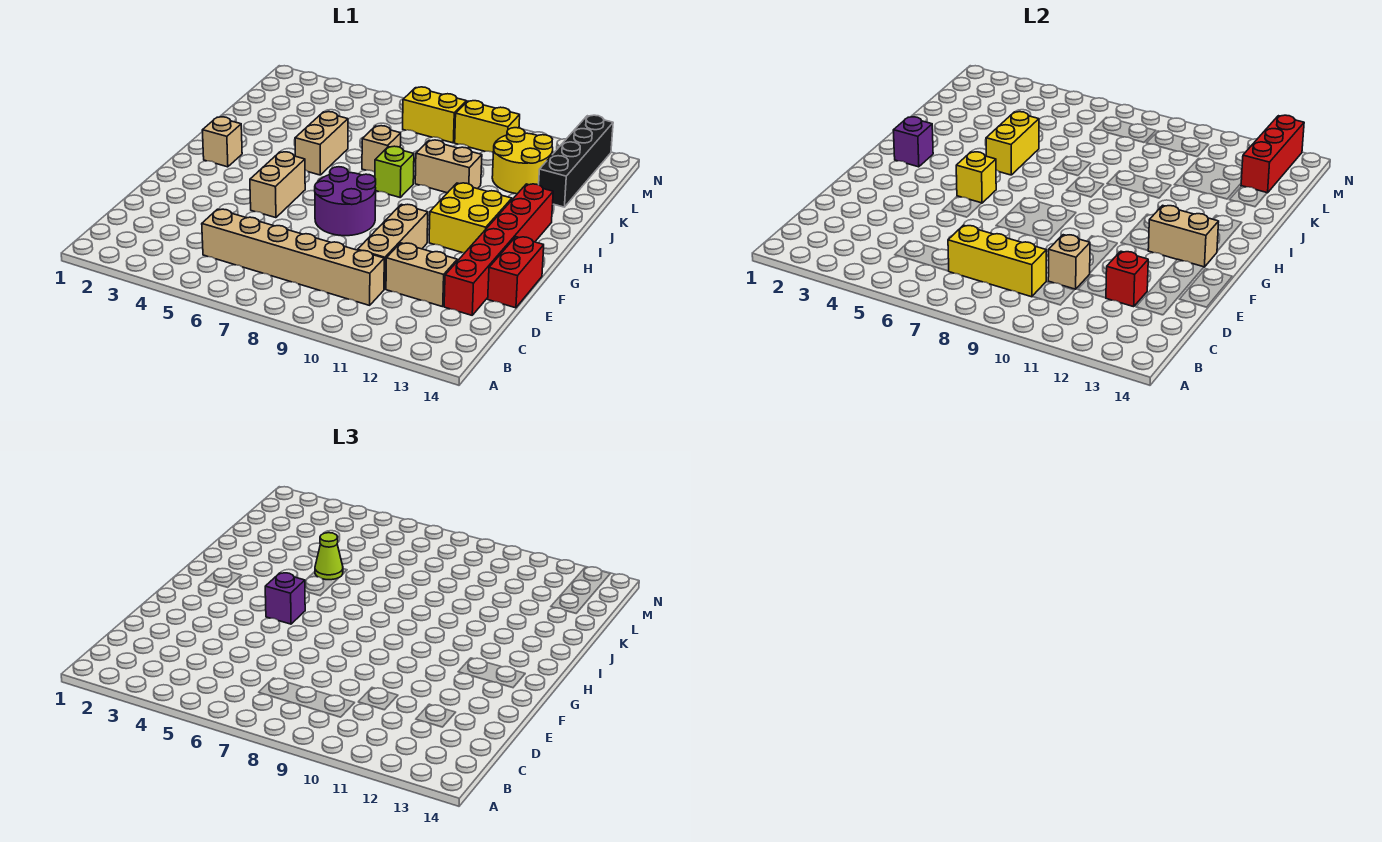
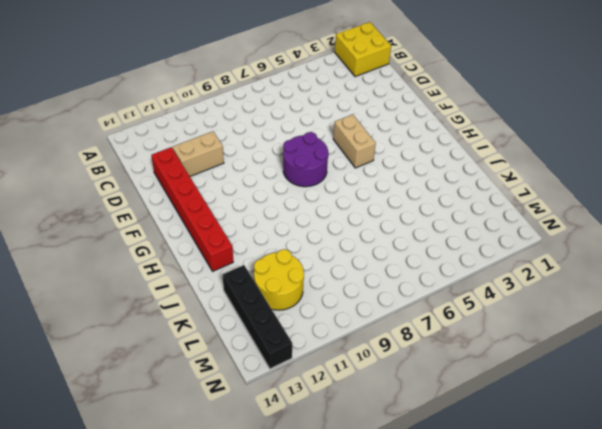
yellow brick A1:B2 level 1 -> yellow brick G11:H12 level 1
none -> tan brick C5:C10 level 1
none -> tan brick D10:F10 level 1
none -> red brick E14:F14 level 1

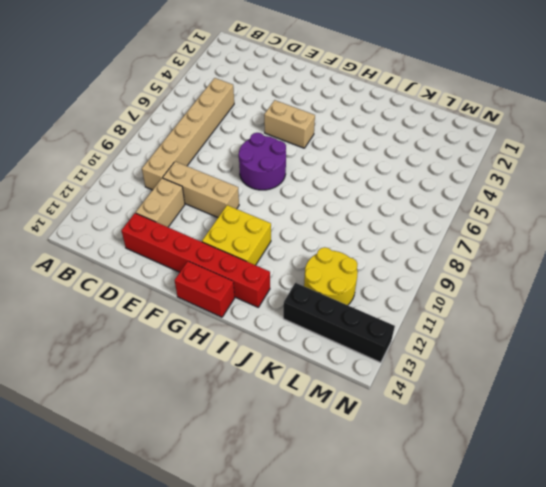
red brick G14:H14 level 1 -> red brick E14:F14 level 1
none -> tan brick H2 level 1
none -> tan brick I5:J5 level 1
none -> lime brick I8 level 1

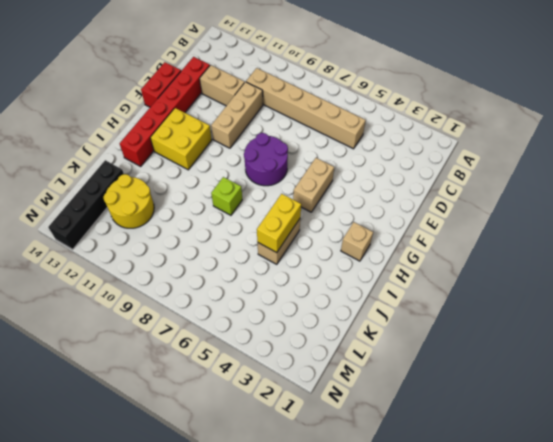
none -> tan brick J7 level 1
none -> tan brick J9:J10 level 1
none -> yellow brick M7:M8 level 1

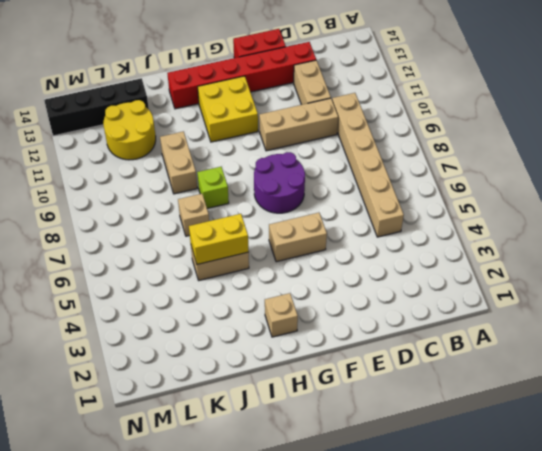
none -> yellow brick M7:M8 level 1
none -> yellow brick M9:M10 level 1
none -> yellow brick C7:C9 level 2

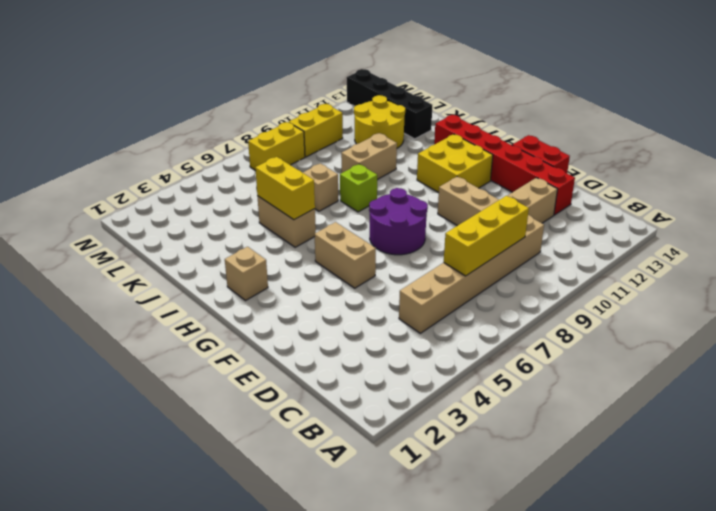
none -> tan brick D10 level 2
none -> red brick D12 level 2
none -> yellow brick G5 level 2

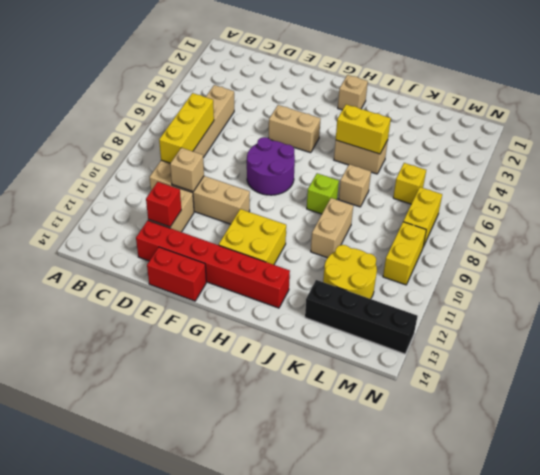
yellow brick L6 level 1 -> yellow brick G5 level 2
none -> tan brick G12:G13 level 2
none -> purple brick H2 level 2
none -> red brick L13:N13 level 2

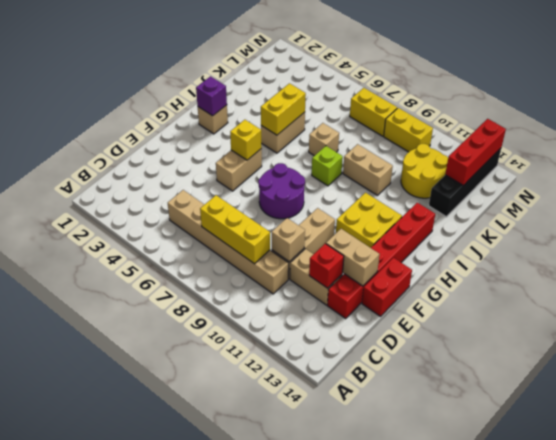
tan brick E12:E13 level 2 -> tan brick G12:G13 level 2
none -> purple brick G5 level 3
none -> lime cone J5 level 3

